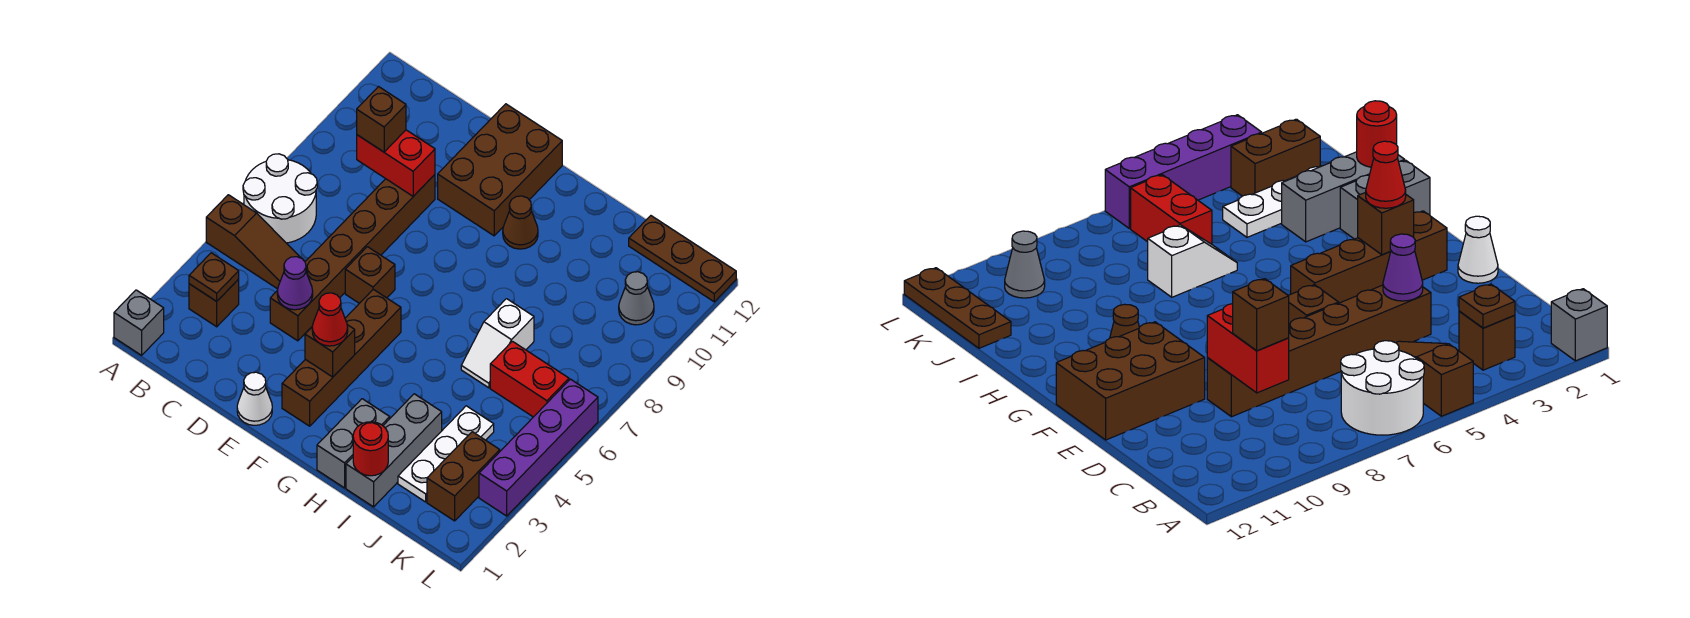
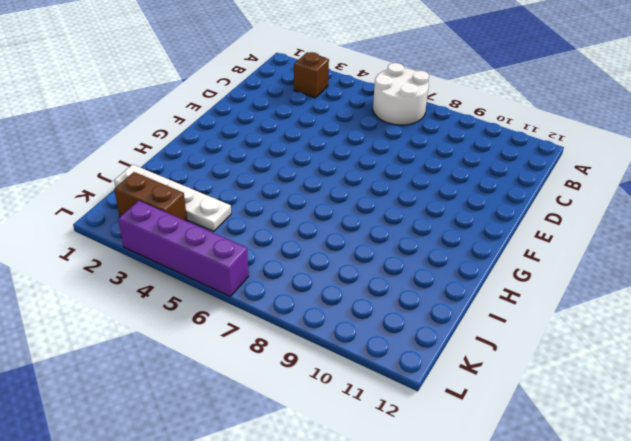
white plate J1:J4 level 1 -> white plate J2:J4 level 1
none -> grey brick A1 level 1
none -> brown slope A5:C5 level 1 top A
none -> brown brick D4:D9 level 1

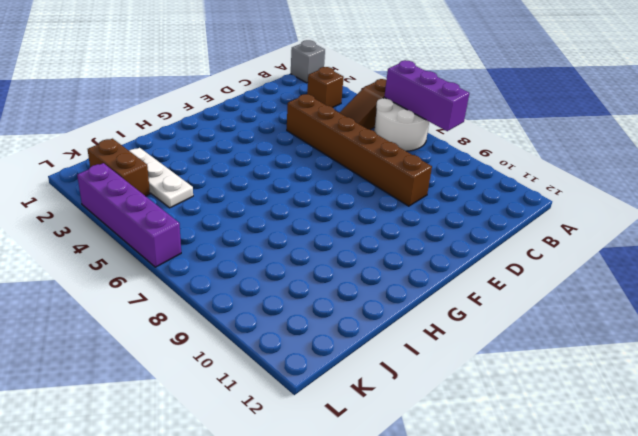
purple brick A6:A8 level 2 -> none
none -> white cone E1 level 1
none -> brown brick E6 level 1
none -> brown brick E10:F12 level 1

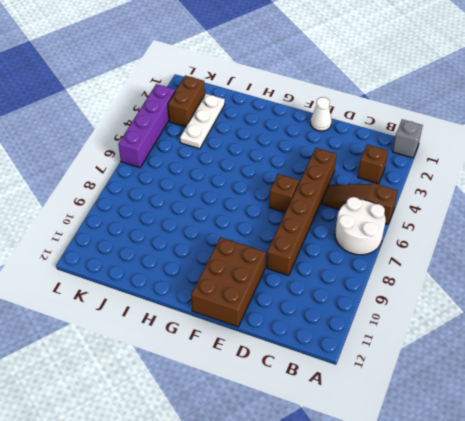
none -> brown brick F2:F5 level 1
none -> brown cone G10 level 1
none -> grey brick H1:H2 level 1

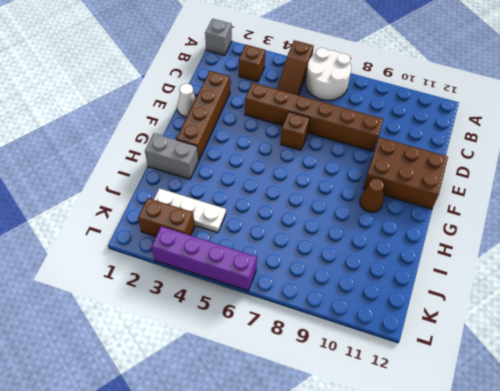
brown brick D2:G2 level 1 -> brown brick F2:F5 level 1
none -> grey brick I1:I3 level 1
none -> white slope I6:I7 level 1 top 7
none -> red brick J6:K6 level 1

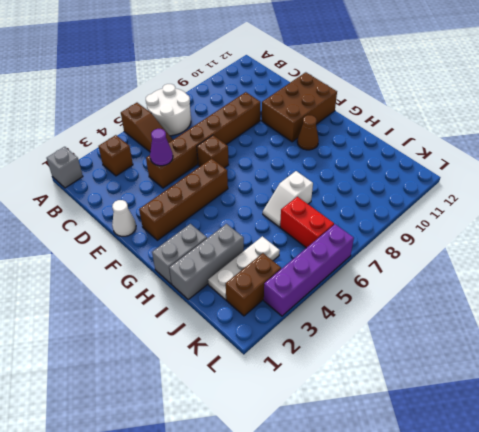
none -> brown plate J12:L12 level 1
none -> grey cone K10 level 1
none -> brown plate B3 level 2

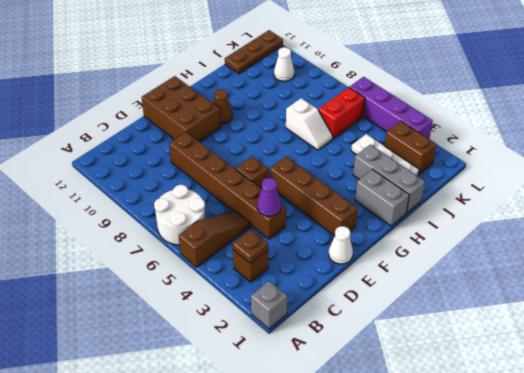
white cone K10 level 1 -> grey cone K10 level 1
none -> red brick C9:D9 level 2
none -> brown brick F3 level 2
none -> red round brick I1 level 2

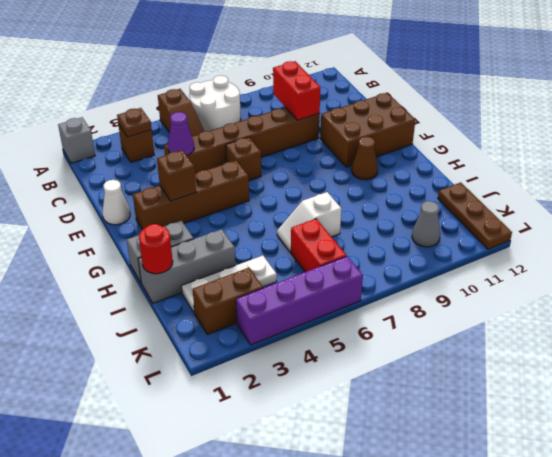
none -> brown brick C9 level 3
none -> red cone F3 level 3

